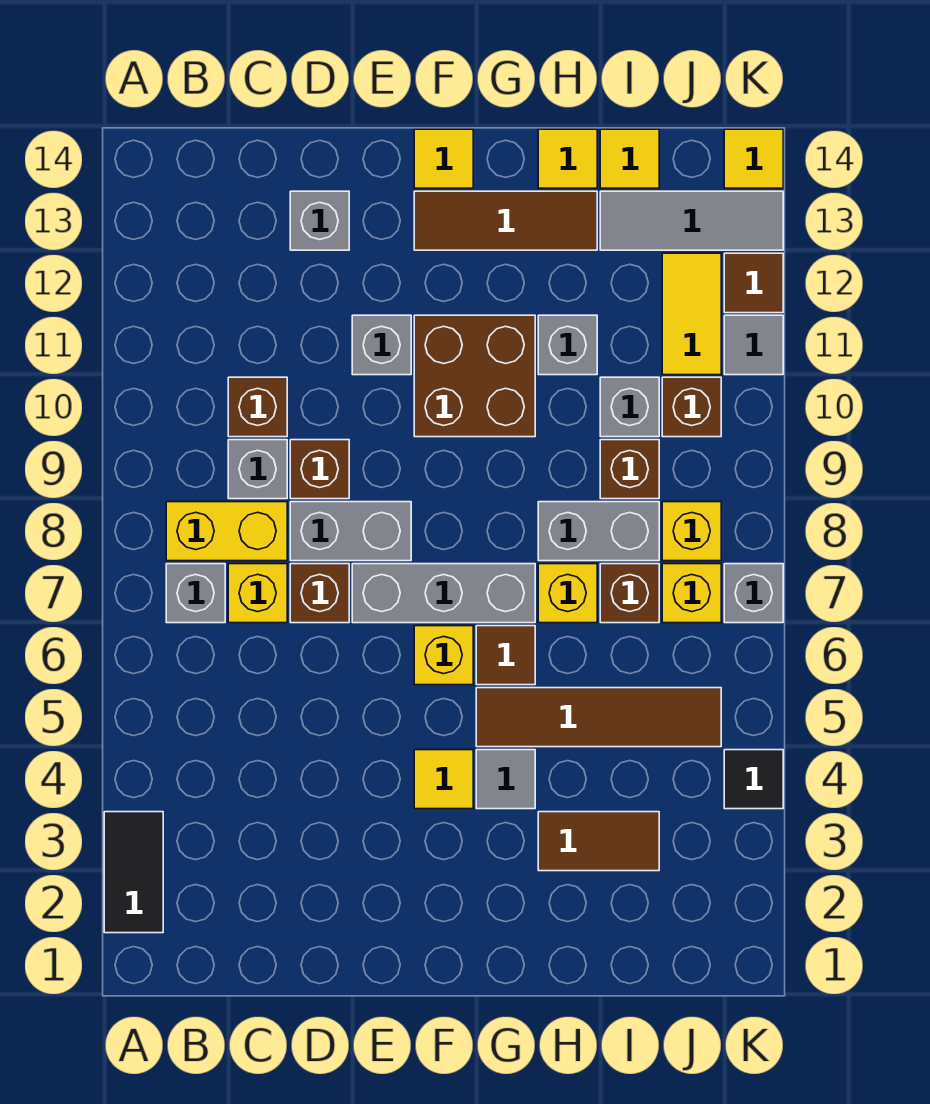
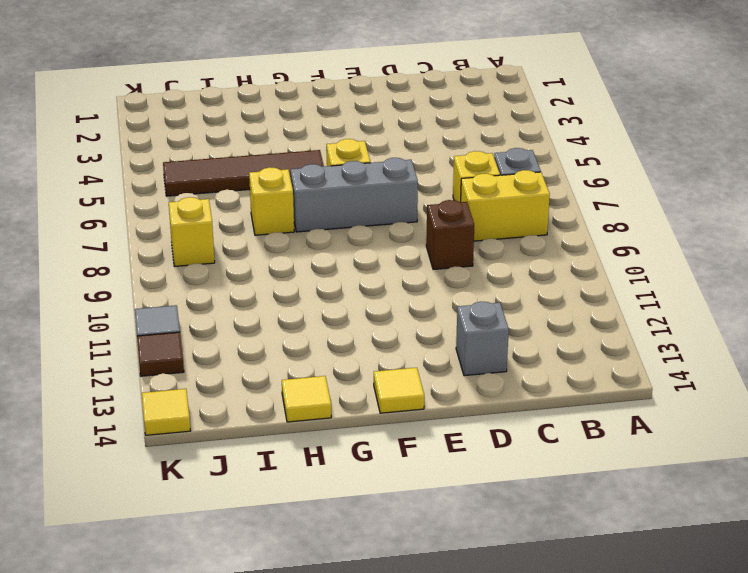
none -> black tile A2:A3 level 1
none -> grey brick C9 level 1
none -> brown brick C10 level 1
none -> brown brick D7 level 1

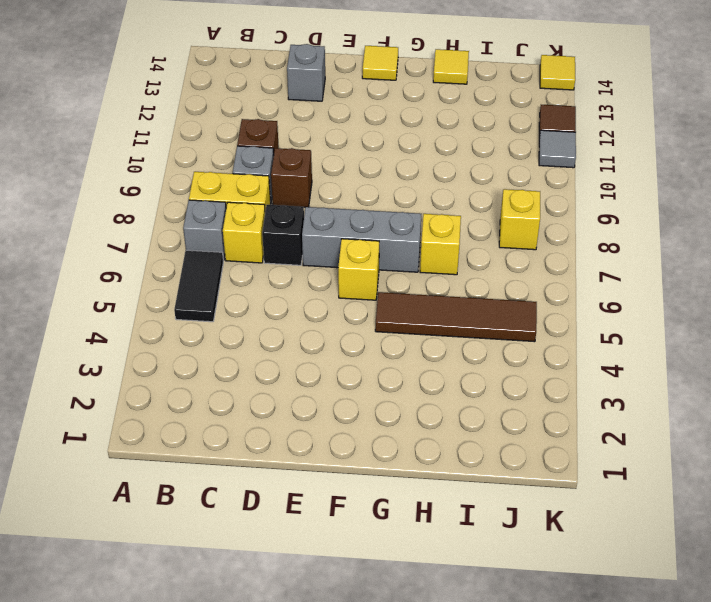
black tile B5:B6 level 1 -> black tile A2:A3 level 1
black brick D7 level 1 -> brown brick D7 level 1
none -> grey brick D8:E8 level 1
none -> grey brick E11 level 1
none -> yellow tile F4 level 1
none -> brown brick F10:G11 level 1

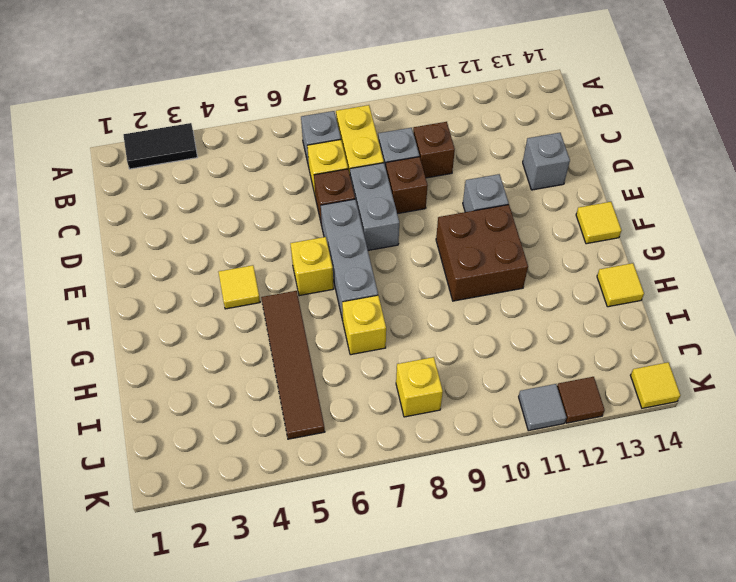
none -> brown tile F13:H13 level 1
none -> grey tile G4 level 1
none -> brown tile G6 level 1
none -> brown tile H3:I3 level 1

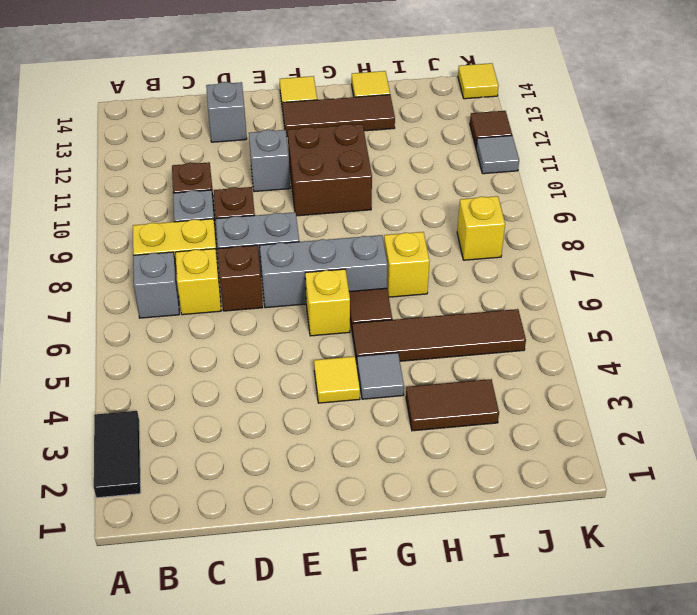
none -> grey brick H8:I8 level 1
none -> grey brick H11 level 1
none -> brown brick I7 level 1
none -> brown brick I9 level 1

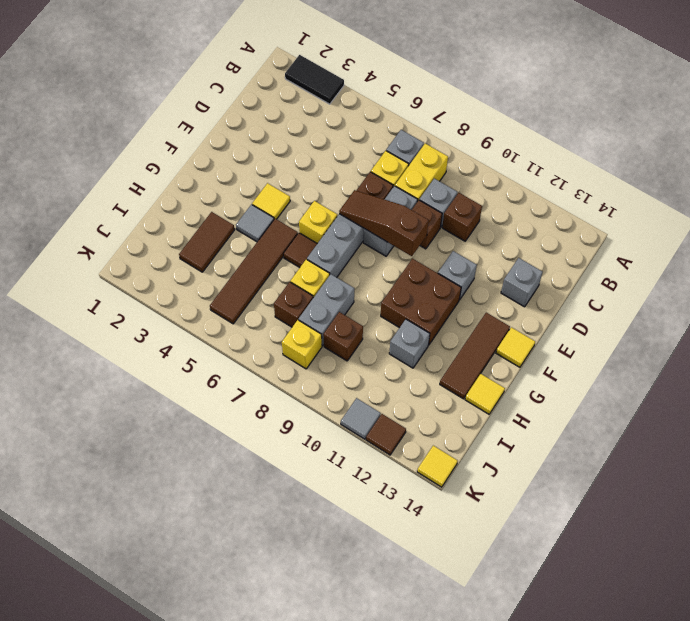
brown slope E7:E9 level 2 top 9 -> none
none -> grey brick I10 level 1
none -> grey tile I13:K13 level 1
none -> yellow tile I14 level 1
none -> yellow brick J7 level 1

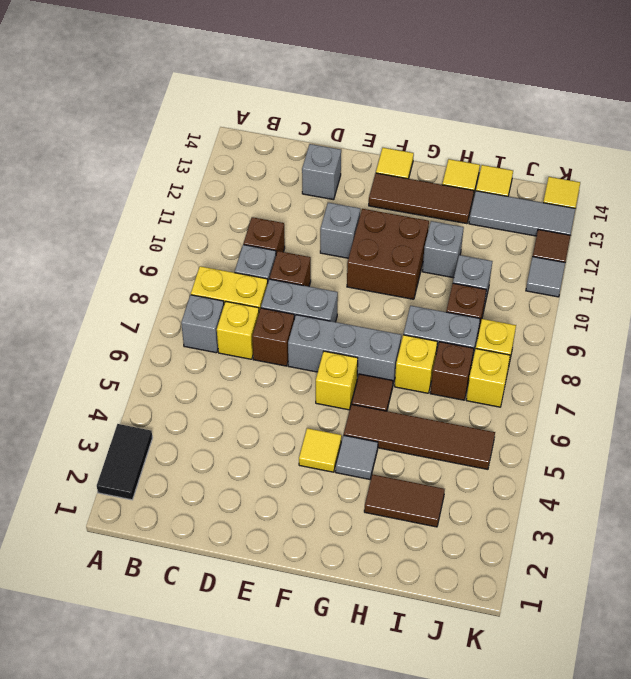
none -> brown brick J10 level 1
none -> yellow tile J11:J12 level 1
none -> black tile K4 level 1
none -> grey brick K7 level 1

